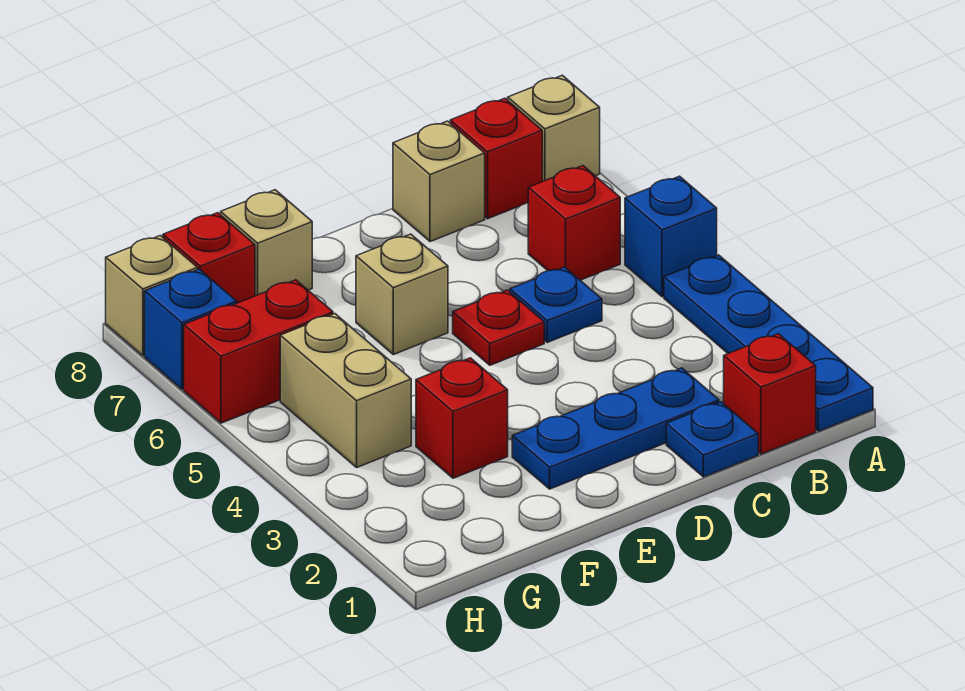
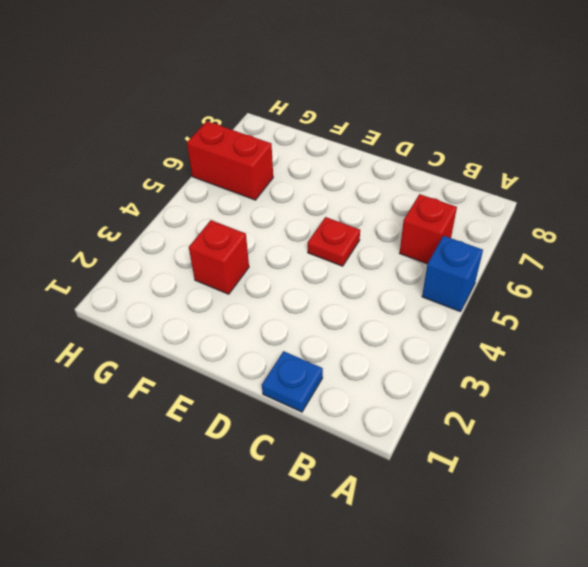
none -> blue plate A1:A4 level 1
none -> tan brick A8 level 1
none -> red brick B1 level 1

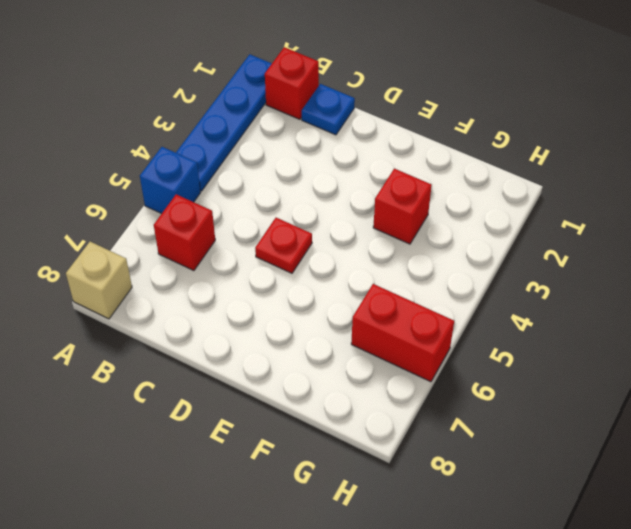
none -> red brick B8 level 1
none -> blue plate C2:E2 level 1
none -> blue plate C5 level 1

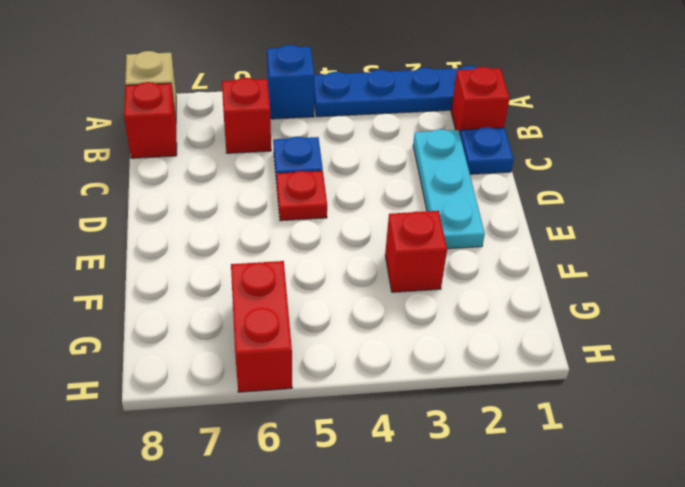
cyan plate C2:E2 level 1 -> blue plate C2:E2 level 1
none -> tan brick C8 level 1
none -> tan brick E6 level 1
none -> tan brick F8 level 1

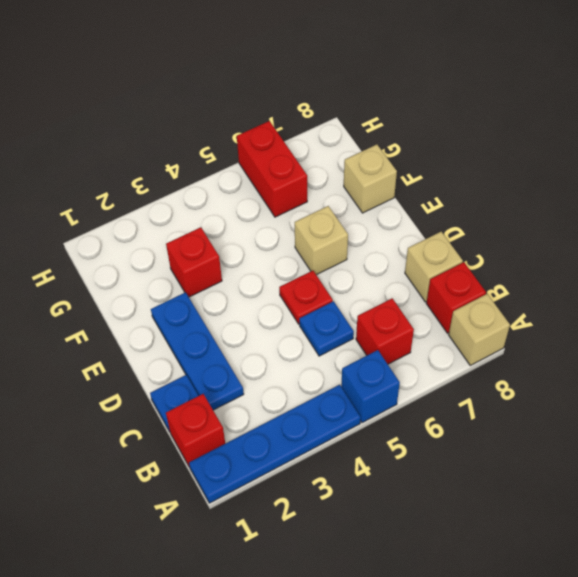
none -> tan brick G4:G5 level 1
none -> red brick G8 level 1
none -> blue brick H7 level 1

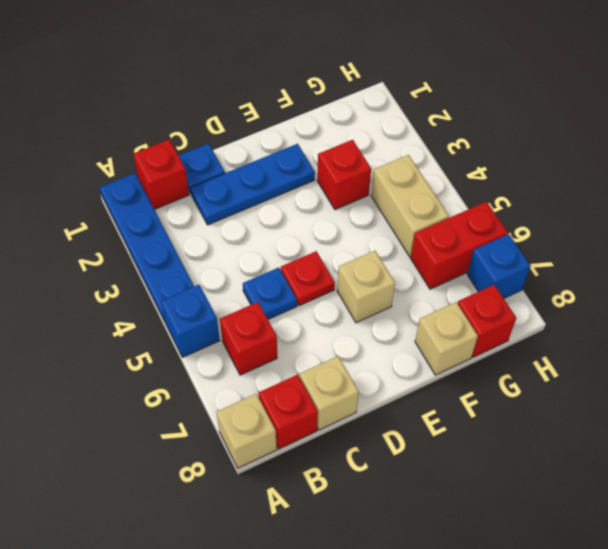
none -> tan brick H8 level 1

